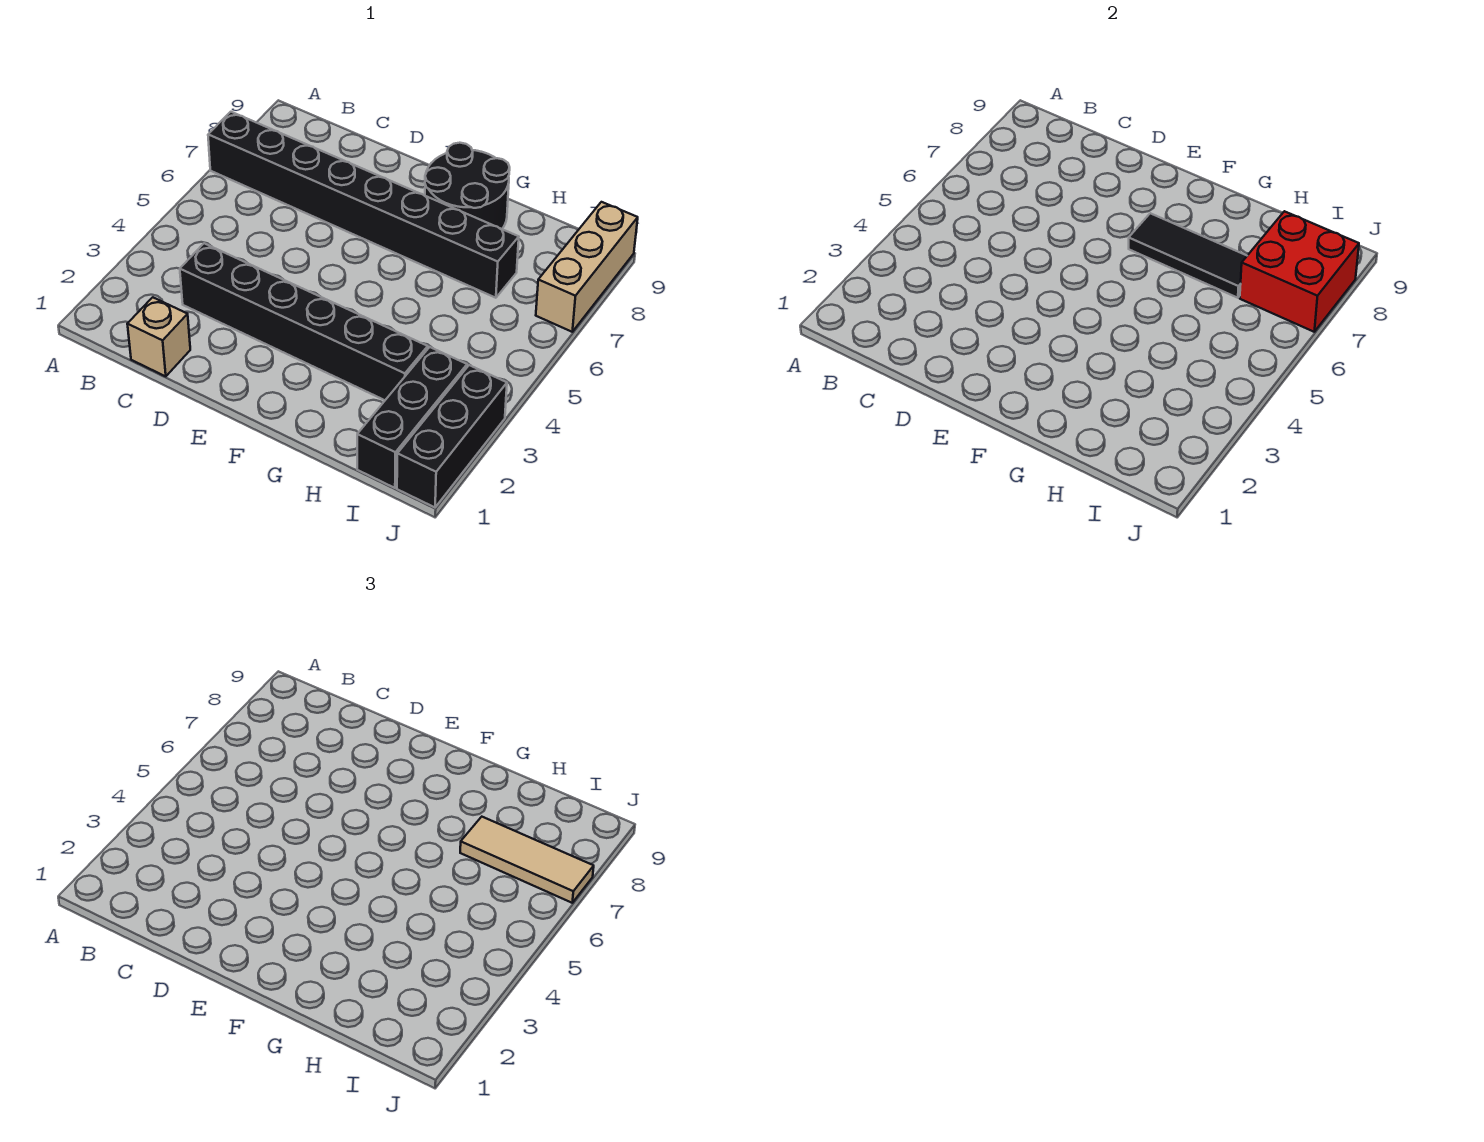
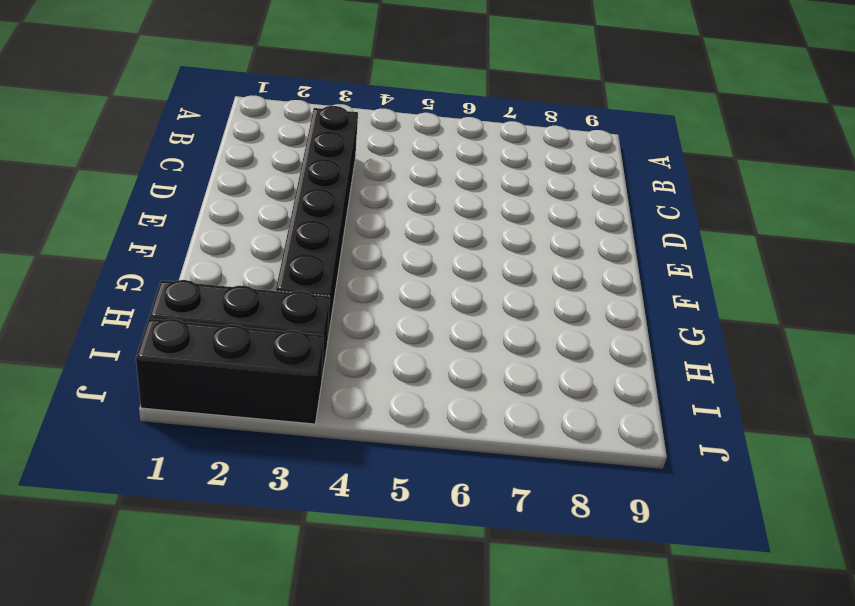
none -> black brick A7:H7 level 1
none -> tan brick C1 level 1

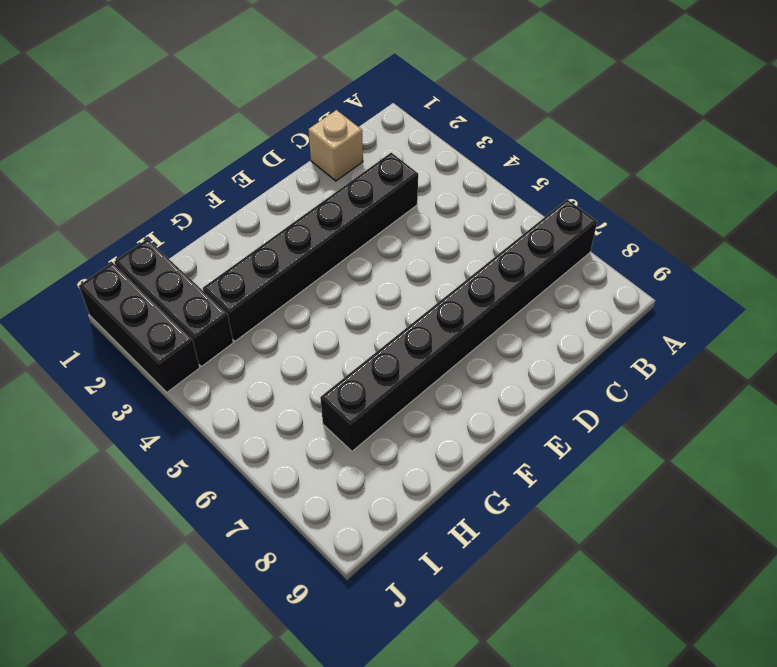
none -> black round brick F8:G9 level 1
none -> tan brick J7:J9 level 1

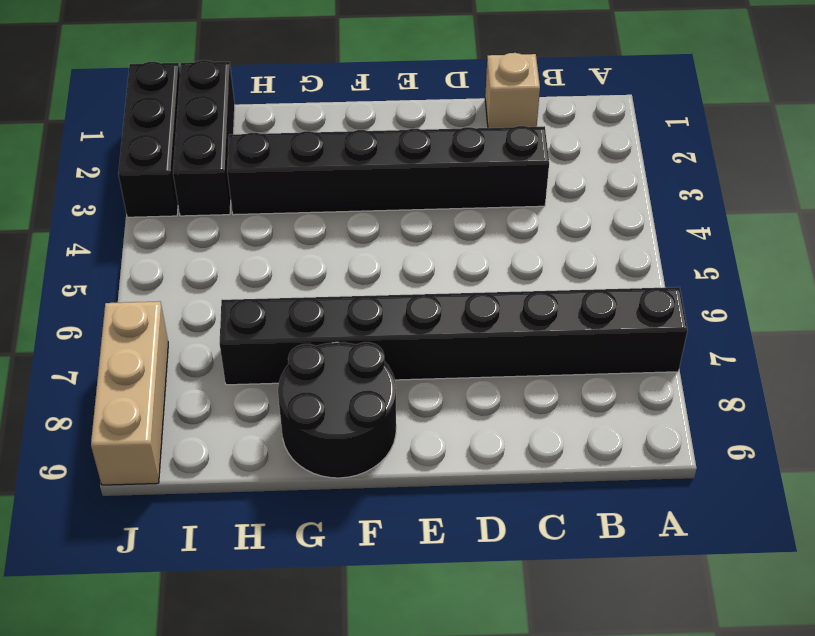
none -> black tile F7:H7 level 2
none -> red brick I7:J8 level 2

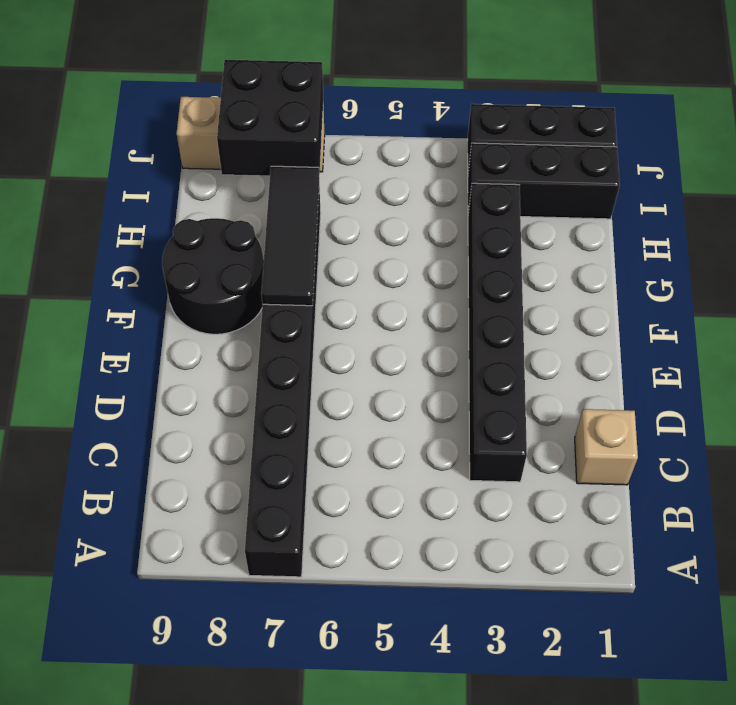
black brick I7:J8 level 2 -> red brick I7:J8 level 2
none -> tan tile H7:J7 level 3

